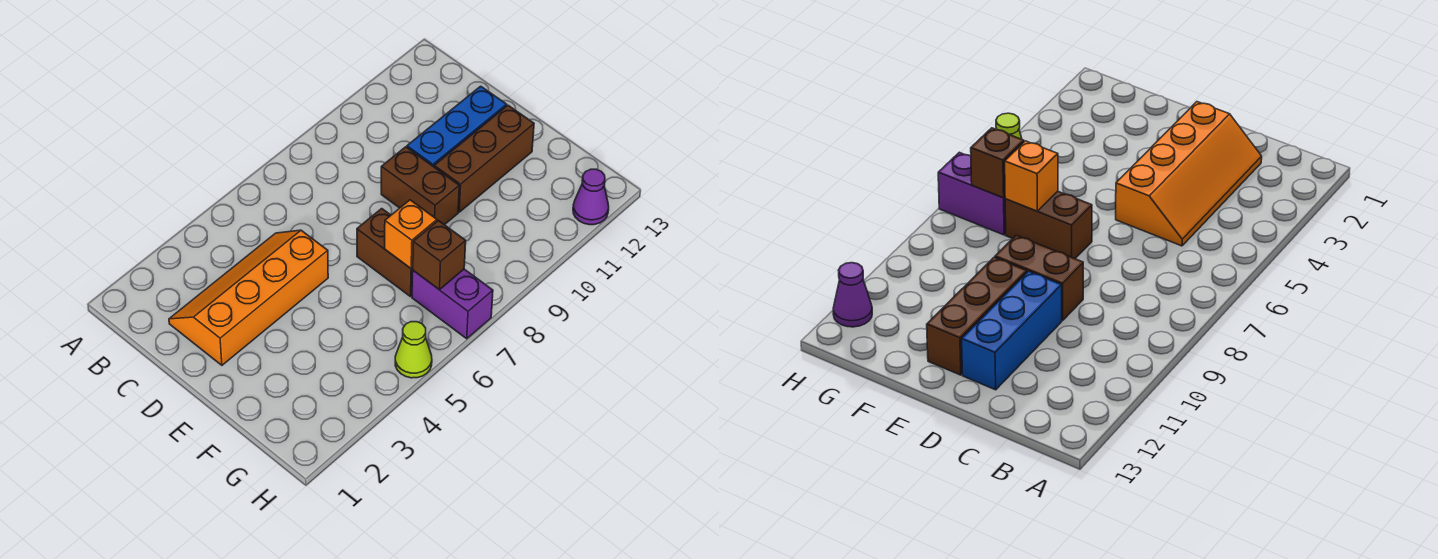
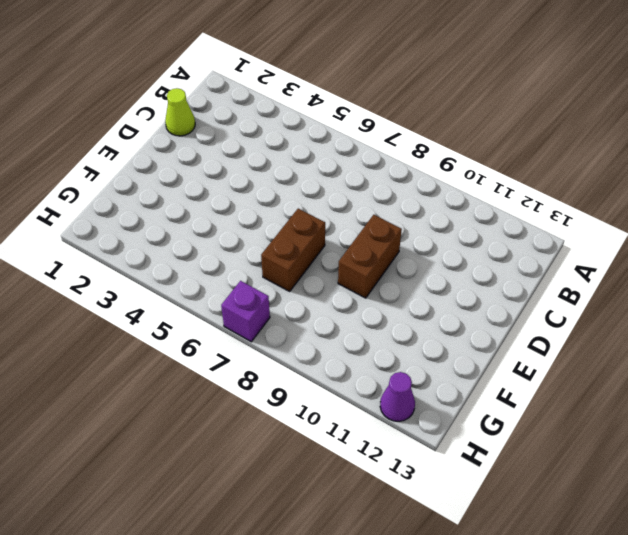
lime cone C1 level 1 -> lime cone H5 level 1
purple brick H7 level 1 -> purple brick G7:H7 level 1
none -> orange slope C2:D5 level 1 top D
none -> blue brick D10:D12 level 1

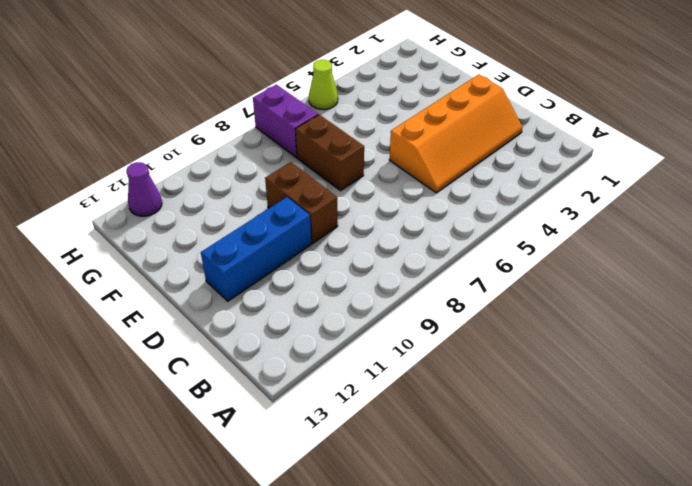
none -> brown brick E10:E12 level 1
none -> orange brick F7 level 2

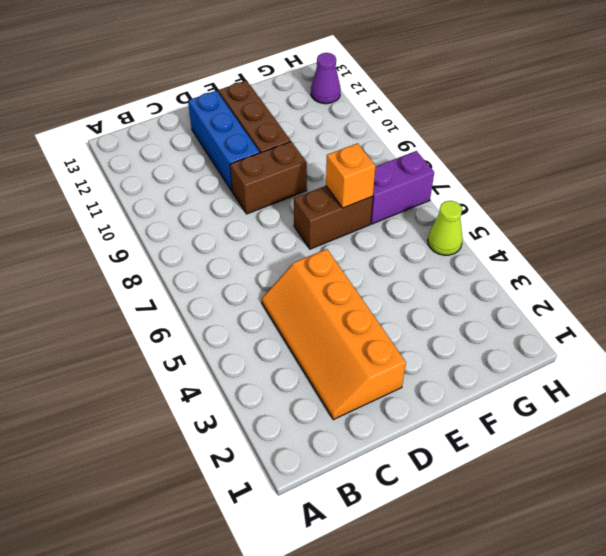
none -> brown brick G7 level 2

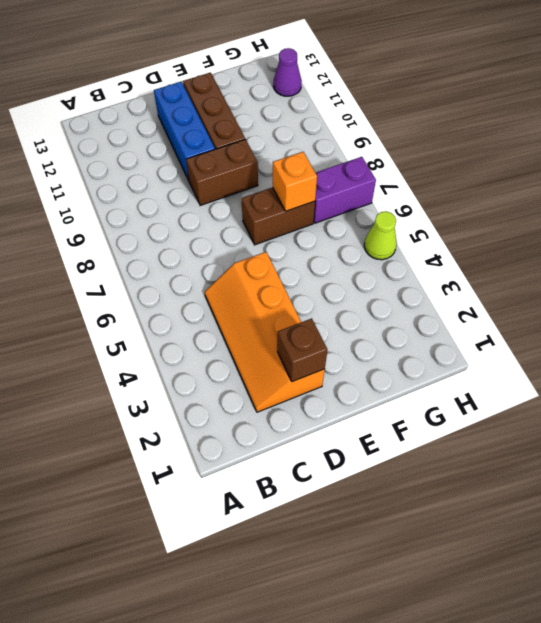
brown brick D2 level 2 -> brown brick G7 level 2

